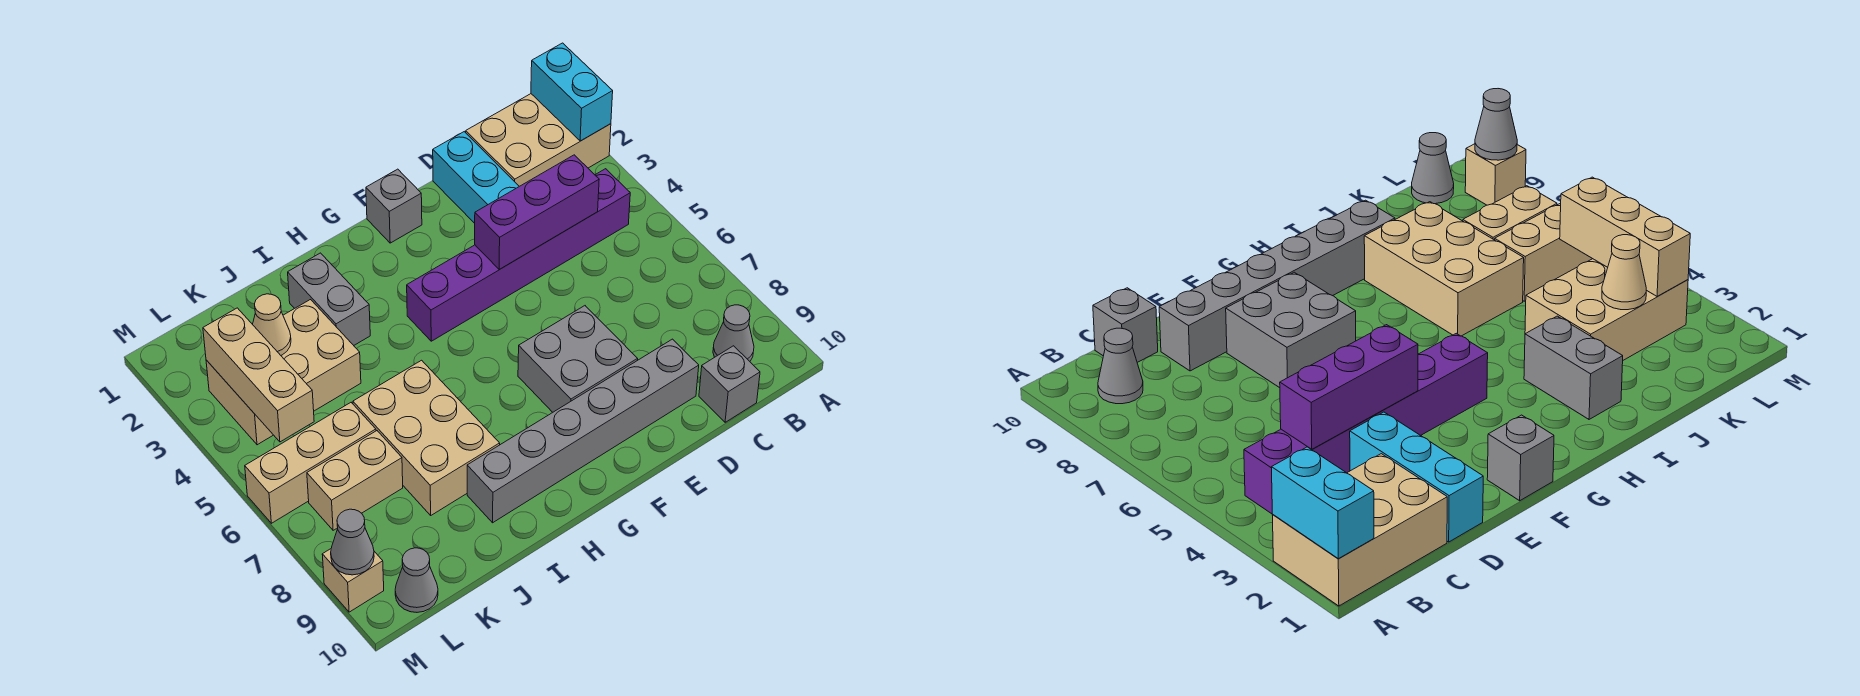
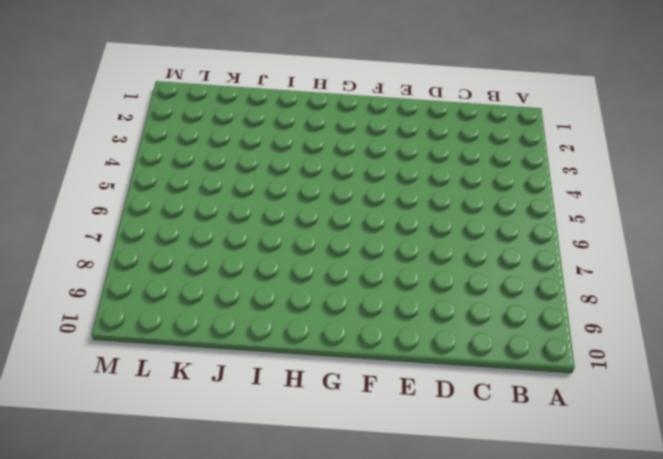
none -> tan brick A1:C2 level 1
none -> purple brick B4:G4 level 1
none -> grey cone B9 level 1

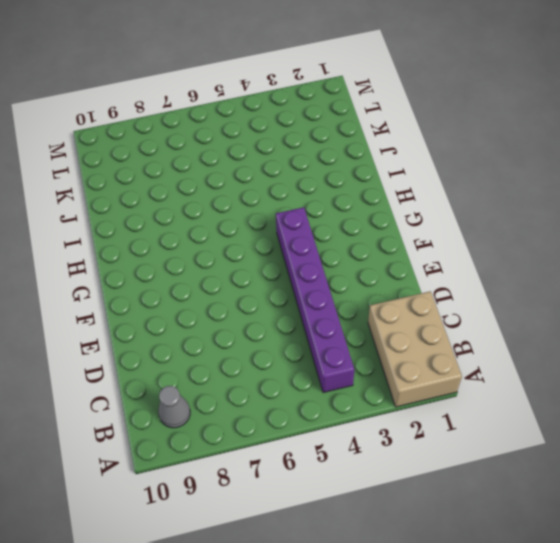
none -> grey brick C10 level 1
none -> cyan brick D1:D3 level 1
none -> grey brick D9:I9 level 1

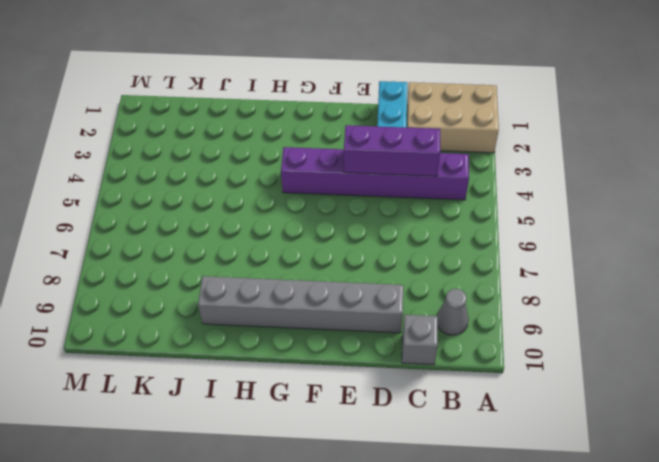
none -> grey brick E7:F8 level 1
none -> grey brick F1 level 1
none -> grey brick I2:I3 level 1

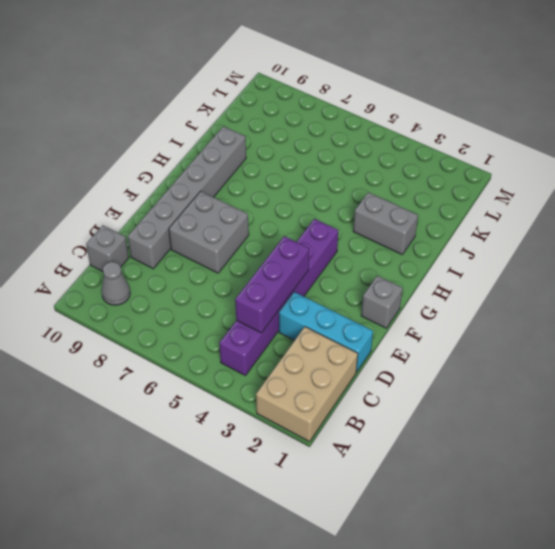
none -> tan brick I6:J8 level 1
none -> tan brick J3:L4 level 1
none -> tan brick K6:M6 level 1

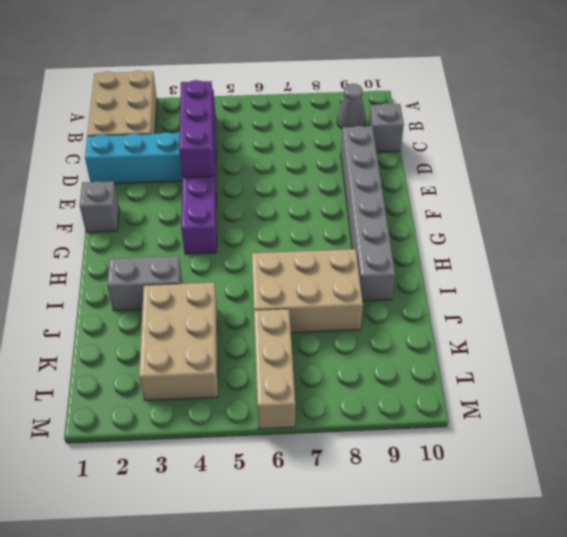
none -> grey brick E7:F8 level 1
none -> tan brick K7:L7 level 1
none -> grey cone L10 level 1

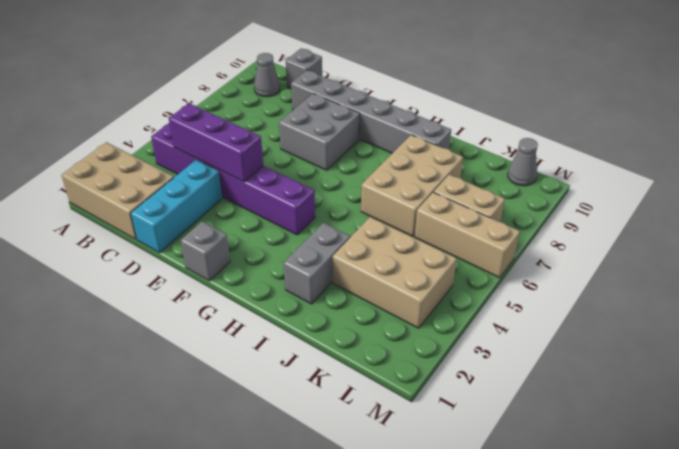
none -> tan brick M9 level 1
none -> cyan brick A1:A2 level 2
none -> tan cone K3 level 2

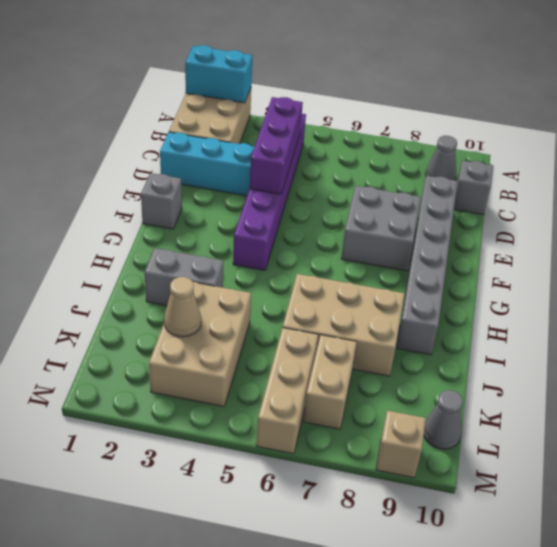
none -> tan brick L3:L5 level 2
none -> grey cone M9 level 2

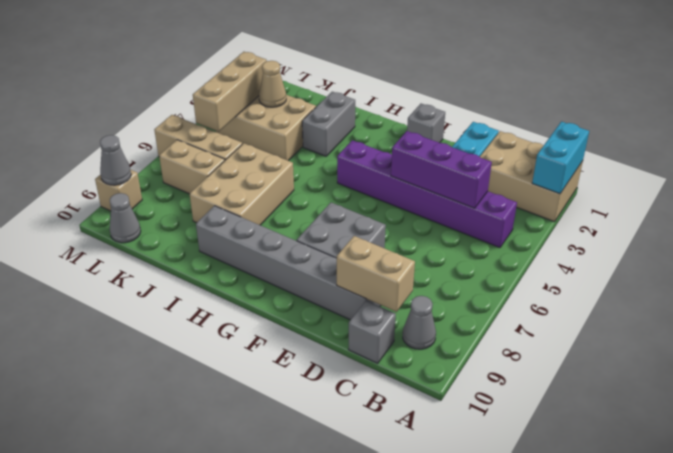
tan brick C9:D9 level 2 -> none

